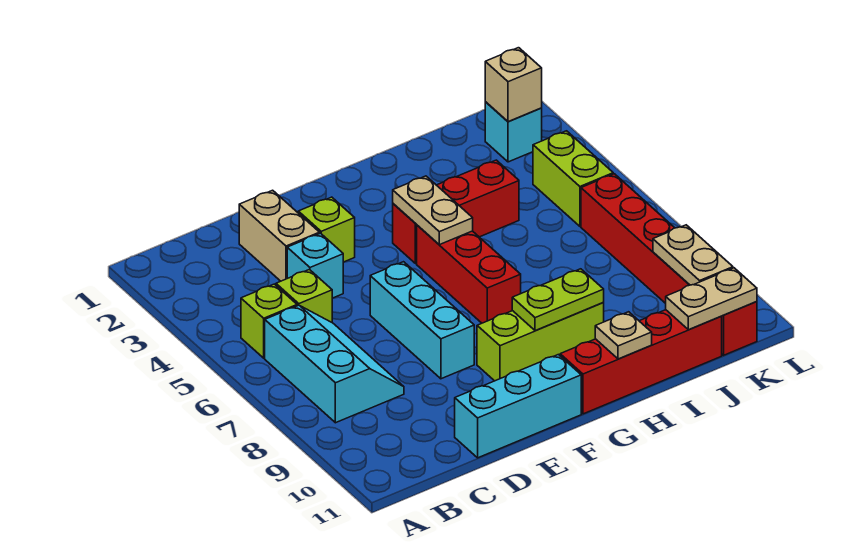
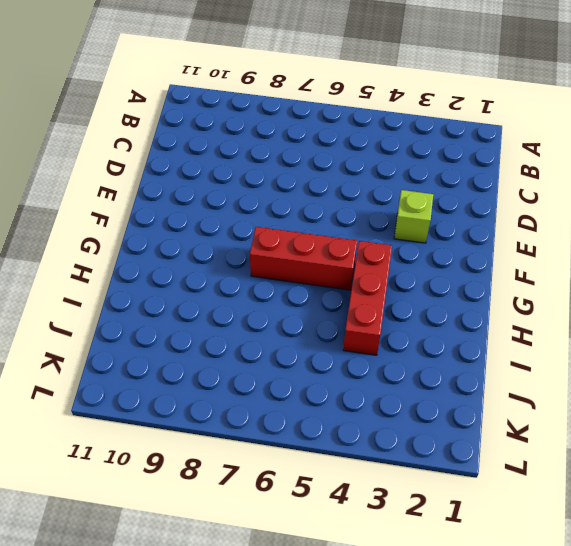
none -> lime brick B5 level 1
none -> cyan slope B6:C8 level 1 top B
none -> lime brick C5 level 1

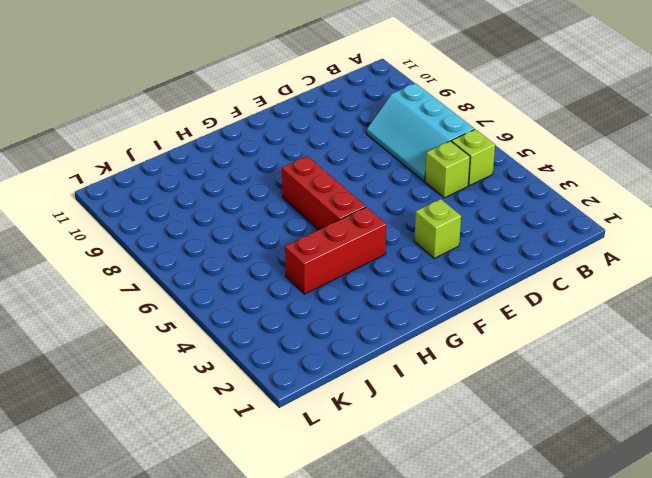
none -> tan brick D2:D3 level 1
none -> cyan brick D4 level 1
none -> cyan brick D11:F11 level 1

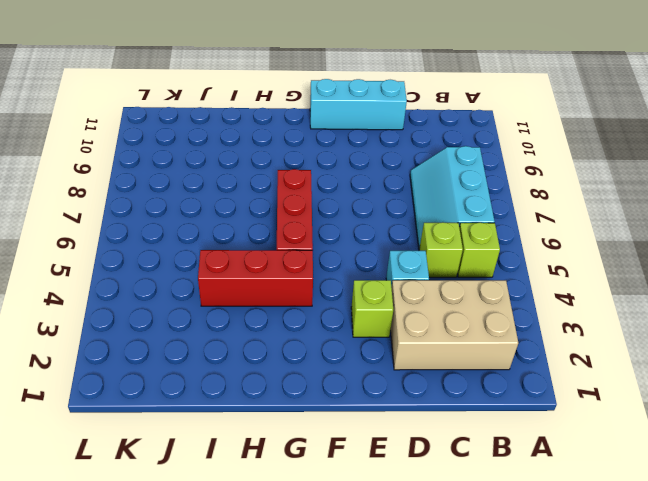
tan brick B2:D3 level 1 -> tan brick D2:D3 level 1
none -> cyan brick E6:E8 level 1
none -> lime brick F9:H9 level 1
none -> red brick G11:J11 level 1

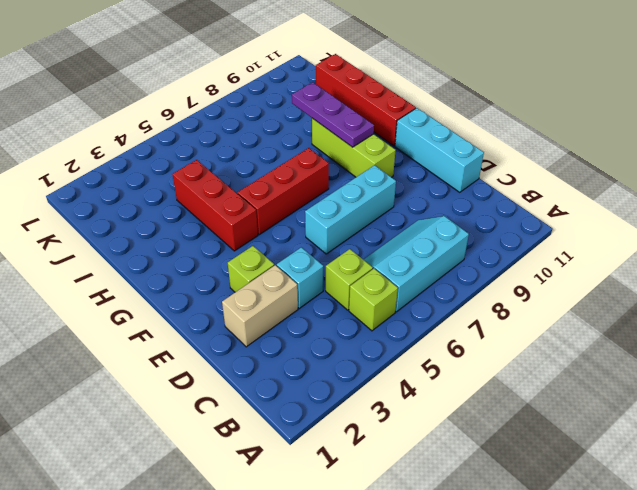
purple plate G9:I9 level 2 -> lime plate G9:H9 level 2
none -> cyan brick K2 level 1
none -> lime brick K4:K5 level 1
none -> red brick K6:K11 level 1

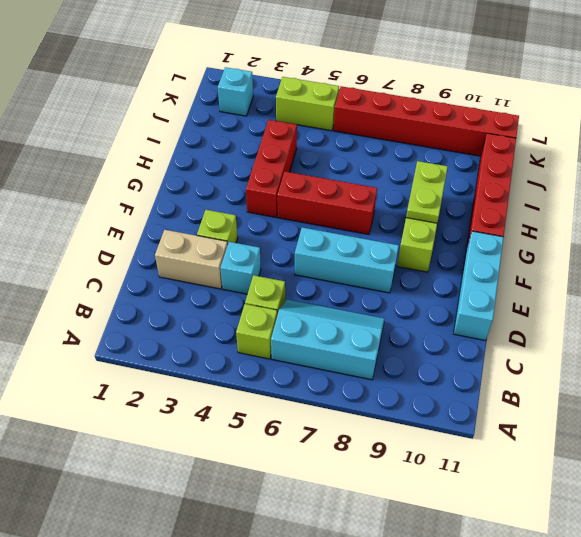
none -> tan plate G4:G5 level 2
none -> tan plate H11 level 2
none -> tan plate J11:K11 level 2

